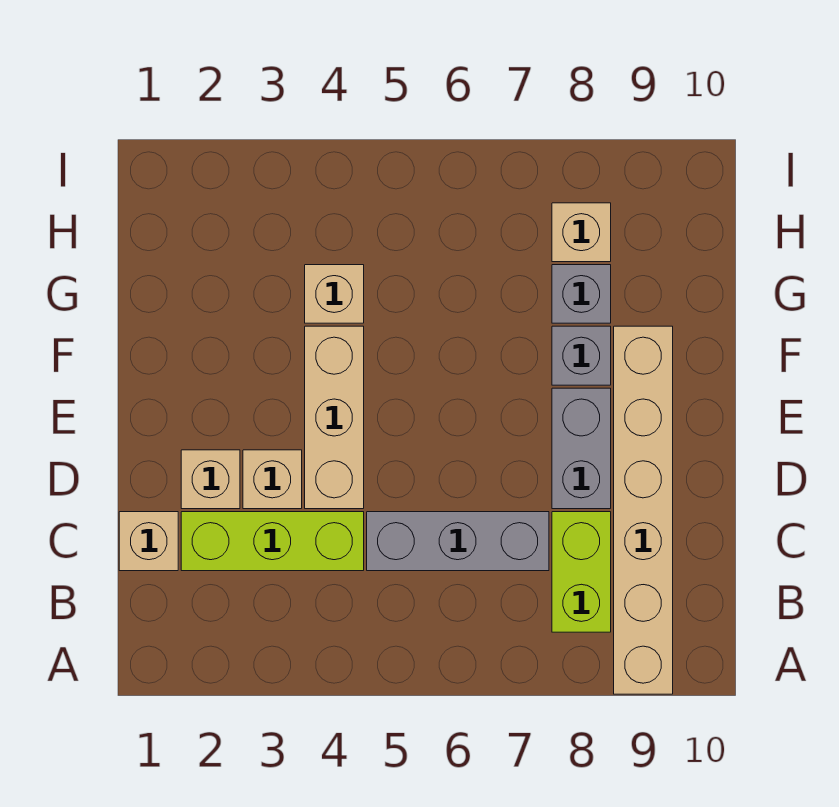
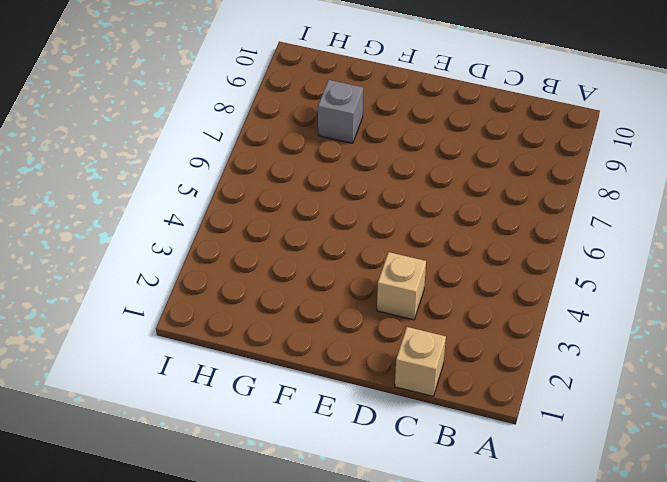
none -> tan brick A9:F9 level 1
none -> lime brick B8:C8 level 1
none -> lime brick C2:C4 level 1

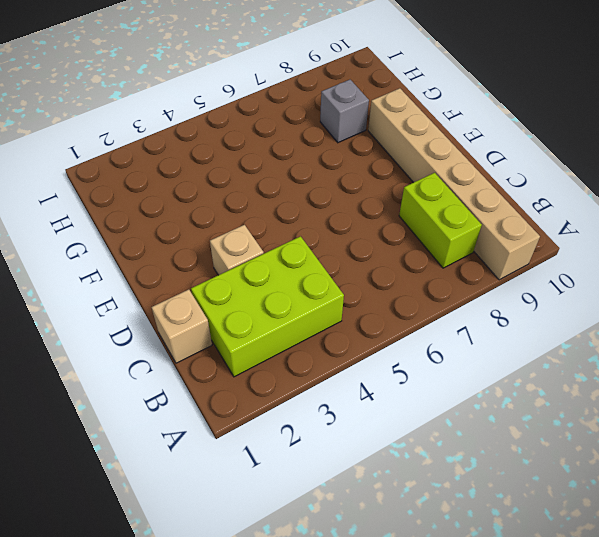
lime brick B2:C4 level 1 -> lime brick C2:C4 level 1
none -> grey brick C5:C7 level 1
none -> tan brick D2 level 1
none -> tan brick D4:F4 level 1

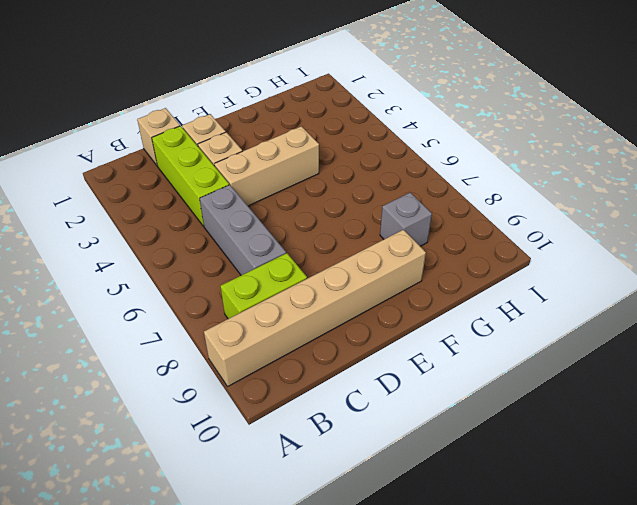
none -> grey brick D8:E8 level 1
none -> grey brick F8 level 1
none -> tan brick G4 level 1

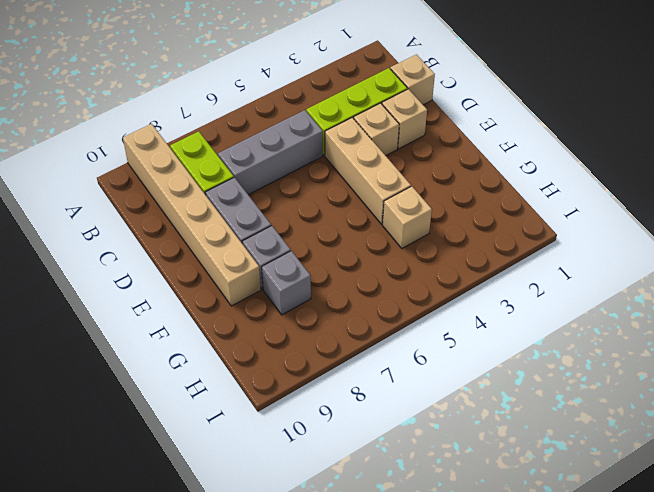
none -> tan brick H8 level 1

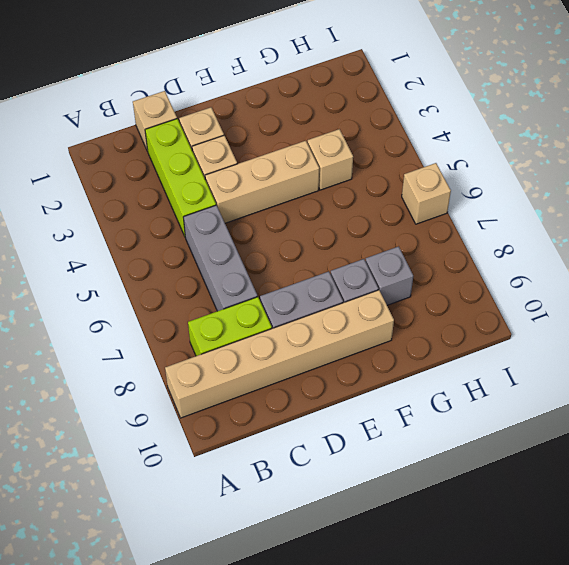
tan brick I6 level 1 -> tan brick H8 level 1

